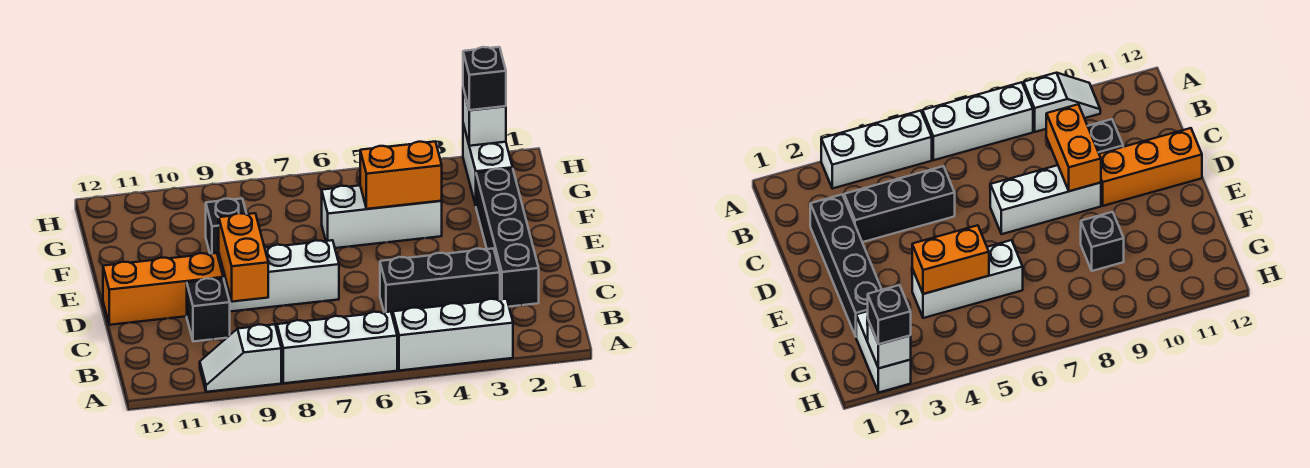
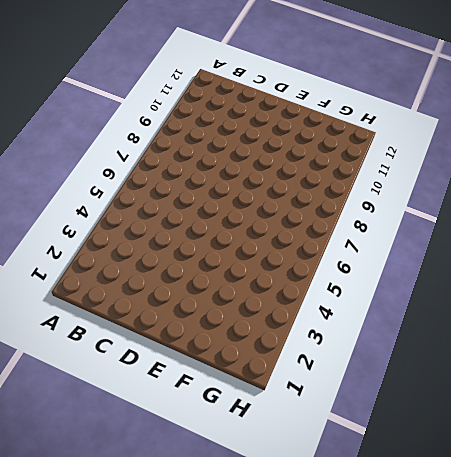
none -> white brick A3:A5 level 1
none -> white brick A6:A8 level 1
none -> white slope A9:A10 level 1 top 9

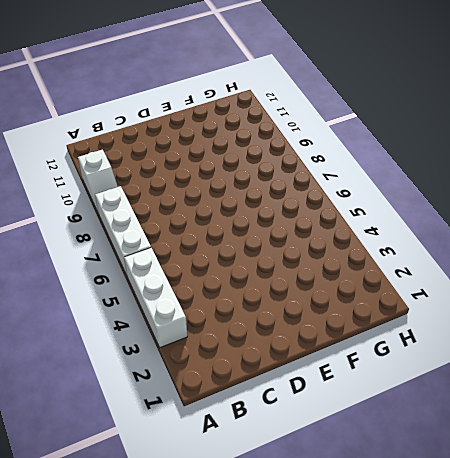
white slope A9:A10 level 1 top 10 -> white slope A9:A10 level 1 top 9
none -> black brick C2:F2 level 1
none -> black brick C3:C5 level 1
none -> black brick C10 level 1

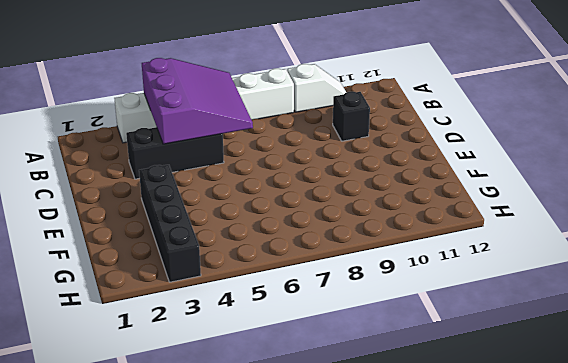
purple slope A4:C6 level 2 top 4 -> none
black brick E3:H3 level 1 -> black brick C2:F2 level 1
none -> white brick D7:D9 level 1
none -> orange brick D10:D12 level 1
none -> white brick F4:F6 level 1

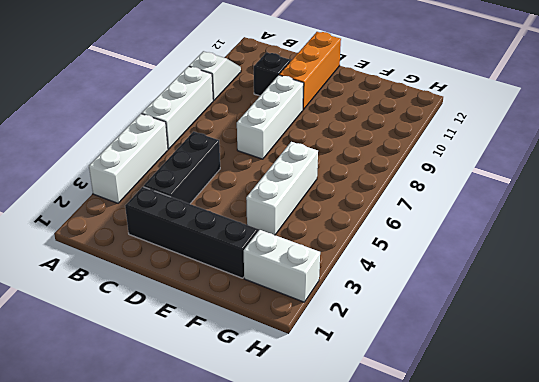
none -> black brick F9 level 1
none -> orange brick C9:D9 level 2
none -> orange brick F4:F5 level 2

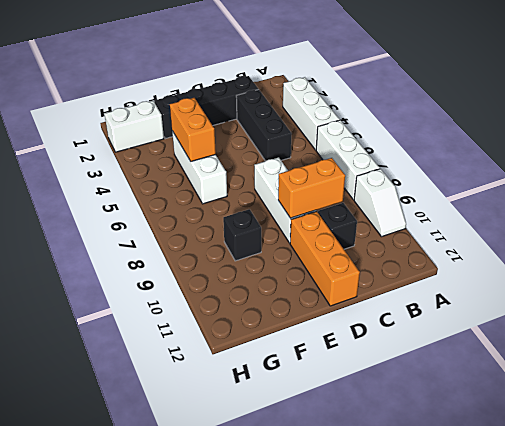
none -> white brick H2 level 2
none -> black brick H2 level 3

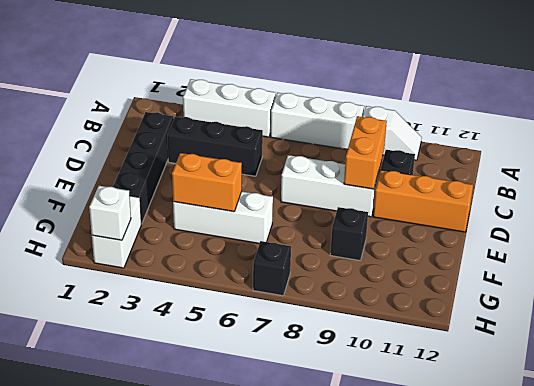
black brick H7 level 1 -> black brick H2 level 3

